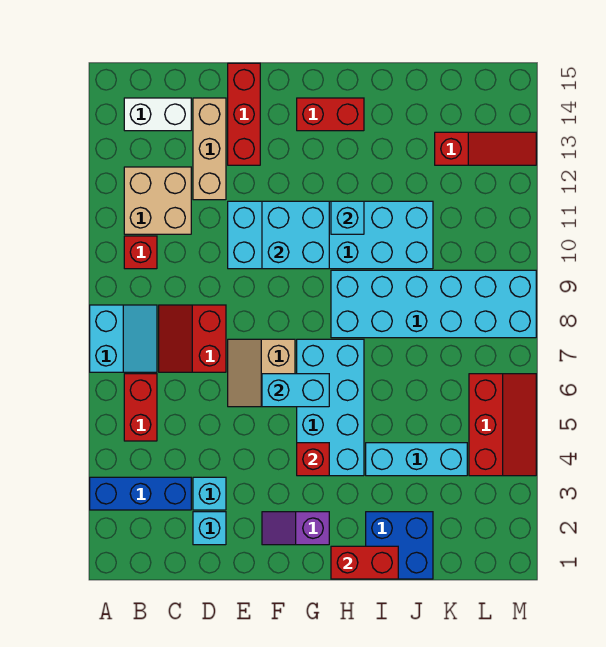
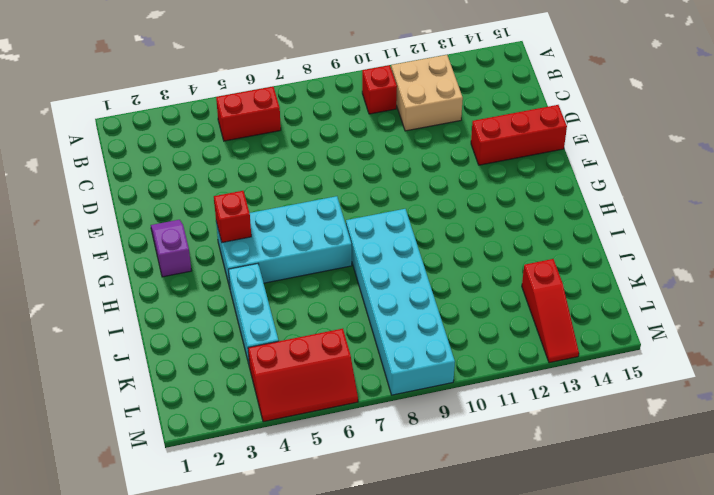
none -> blue brick A3:C3 level 1
none -> cyan slope A7:B8 level 1 top A
none -> white brick B14:C14 level 1

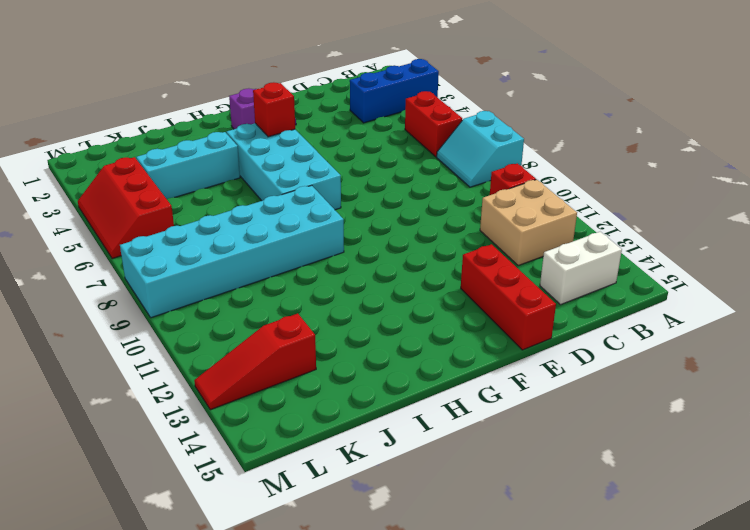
none -> red slope C7:D8 level 1 top D
none -> cyan brick D2 level 1
none -> cyan brick D3 level 1

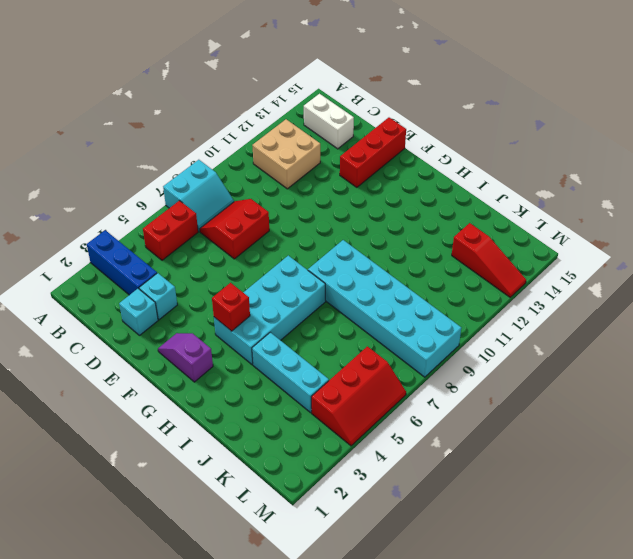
none -> red brick B10 level 1
none -> tan brick D12:D14 level 1
none -> tan slope E6:F7 level 1 top F

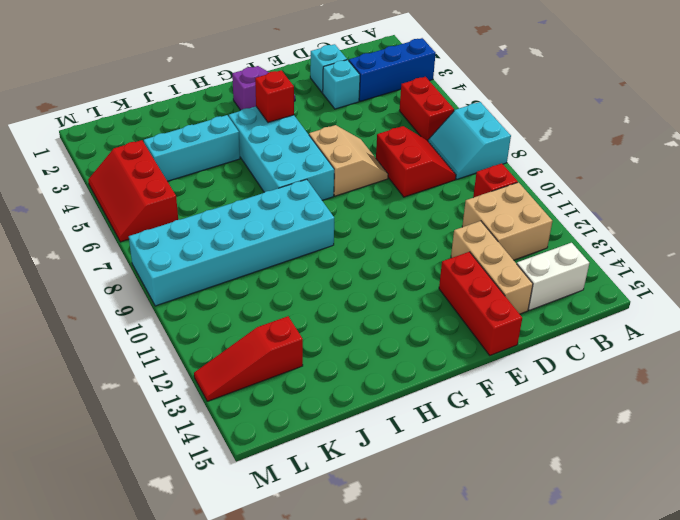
none -> cyan brick E10:J11 level 1
none -> red brick G14:H14 level 1
none -> blue brick I1:J2 level 1

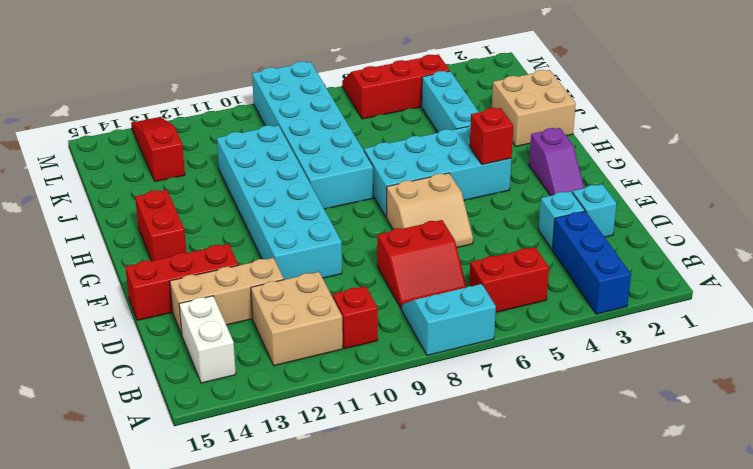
tan brick I1:J2 level 1 -> blue brick I1:J2 level 1
none -> cyan brick F6:G6 level 2
none -> cyan brick F10:G11 level 2
none -> red brick H1:I1 level 2

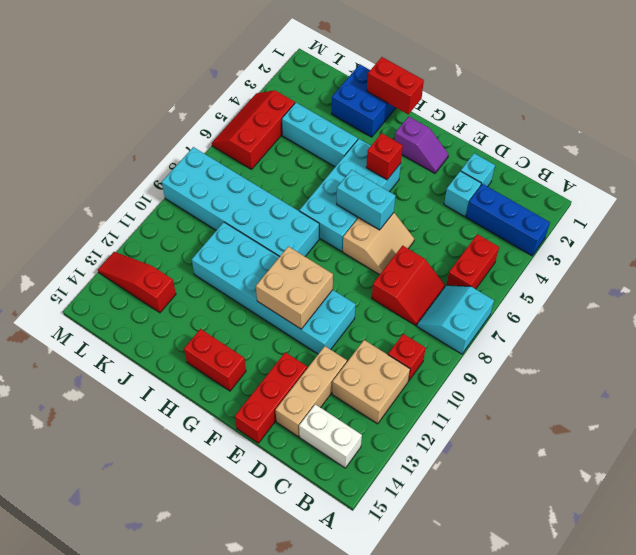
tan brick F10:G11 level 2 -> cyan brick F10:G11 level 2
none -> cyan brick H11 level 2

